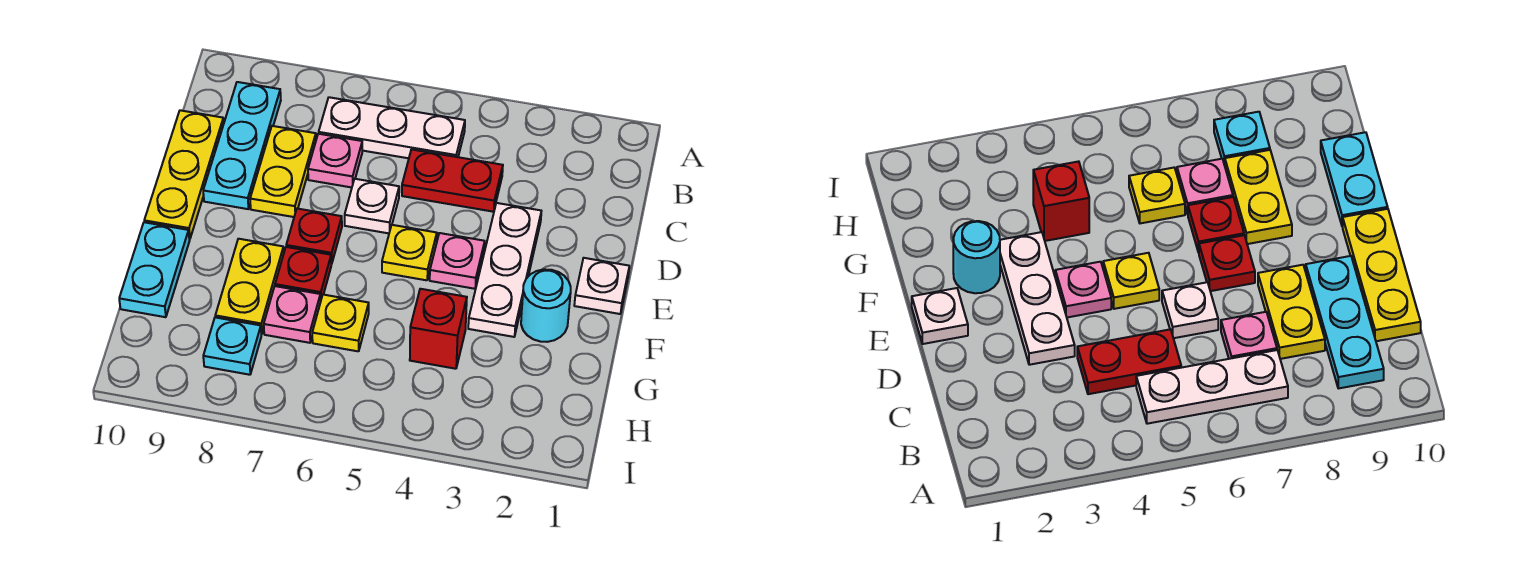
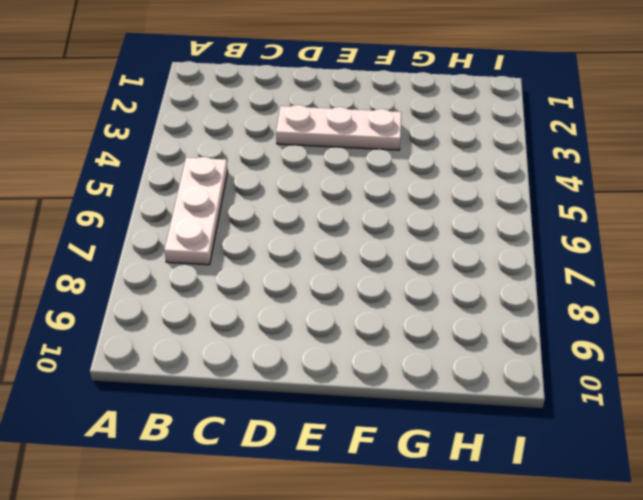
none -> cyan plate B9:D9 level 1
none -> red plate C4:C5 level 1
none -> pink plate C7 level 1

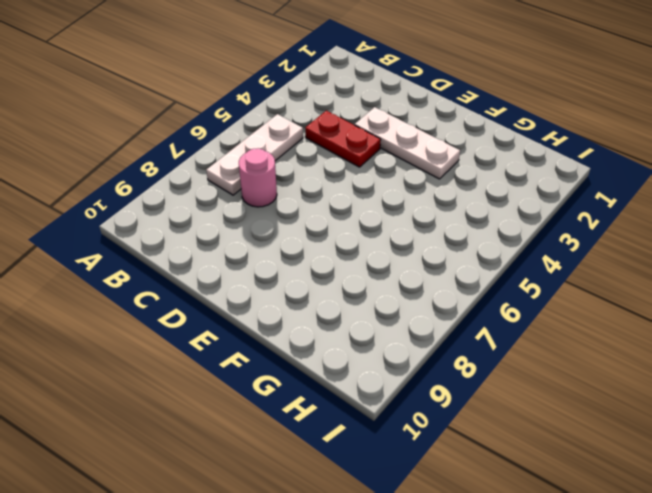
red plate C4:D4 level 1 -> red plate C4:C5 level 1
pink round brick C7 level 1 -> pink plate C7 level 1
none -> cyan plate B9:D9 level 1
none -> yellow plate C8:D8 level 1
none -> yellow plate C10:E10 level 1

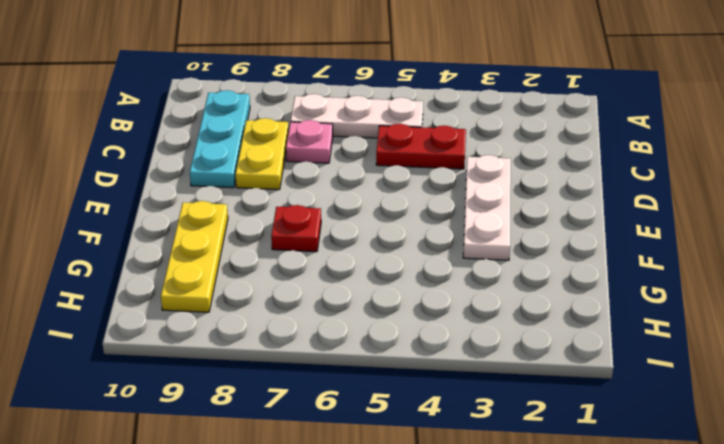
yellow plate F9:H9 level 1 -> yellow plate C10:E10 level 1
none -> white plate D6 level 1
none -> white plate E1 level 1
none -> pink plate E4 level 1

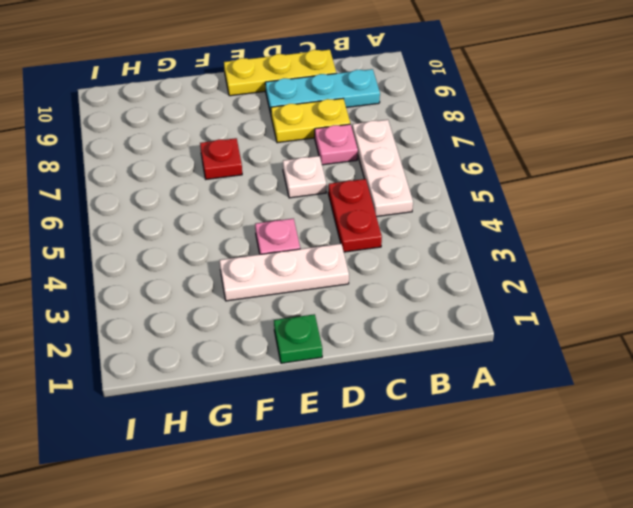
green plate E1 level 1 -> white plate E1 level 1
none -> yellow plate E5 level 1
none -> red plate E7 level 1
none -> cyan round brick F2 level 1

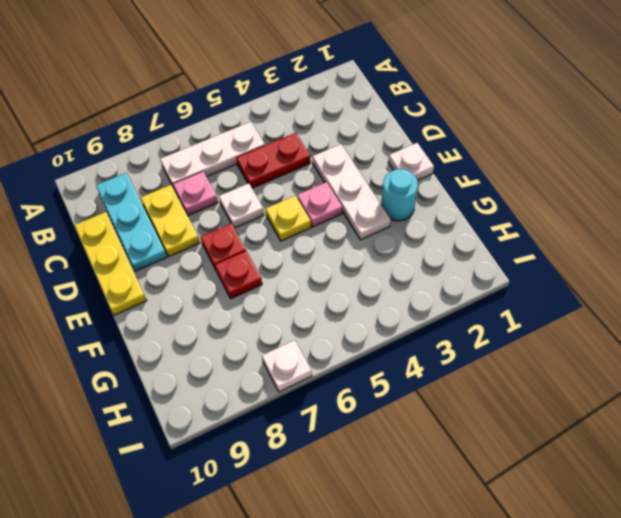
white plate I7 level 1 -> none
none -> yellow plate F8:G8 level 1
none -> cyan plate F10:G10 level 1
none -> red brick G4 level 1

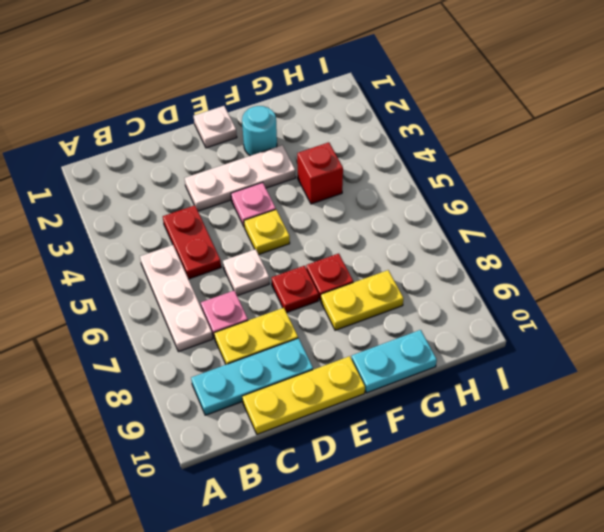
none -> yellow plate G6 level 1
none -> pink plate G7 level 1
none -> cyan plate H8 level 1

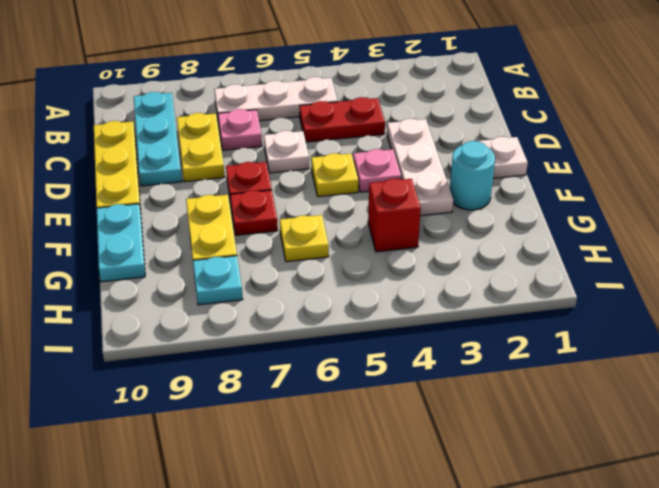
none -> pink plate G7 level 1

